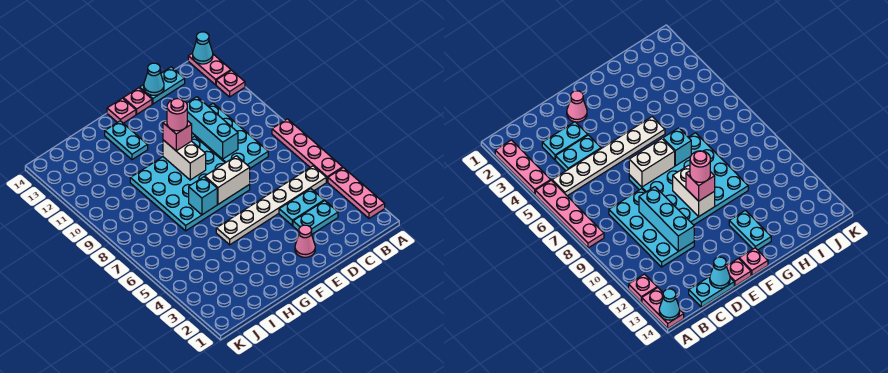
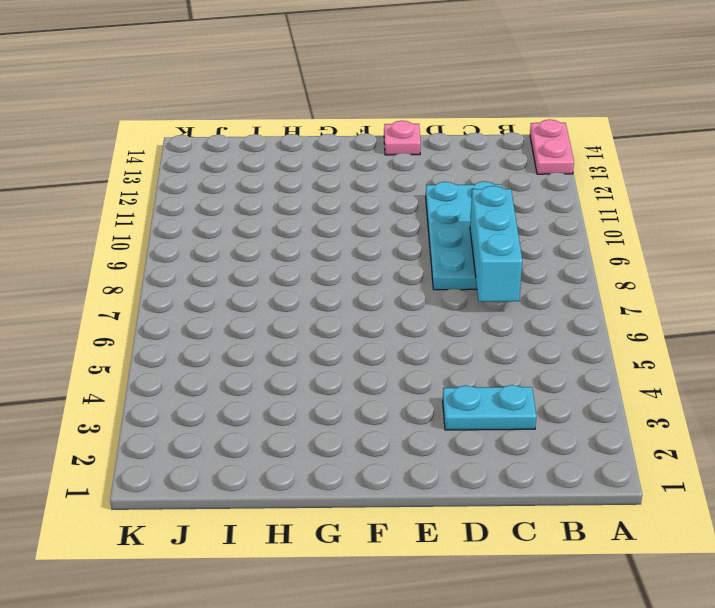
cyan brick C7:C9 level 2 -> cyan brick D9:D11 level 2
none -> pink plate A2:A4 level 1
none -> pink plate A5:A8 level 1
none -> pink plate A12 level 1

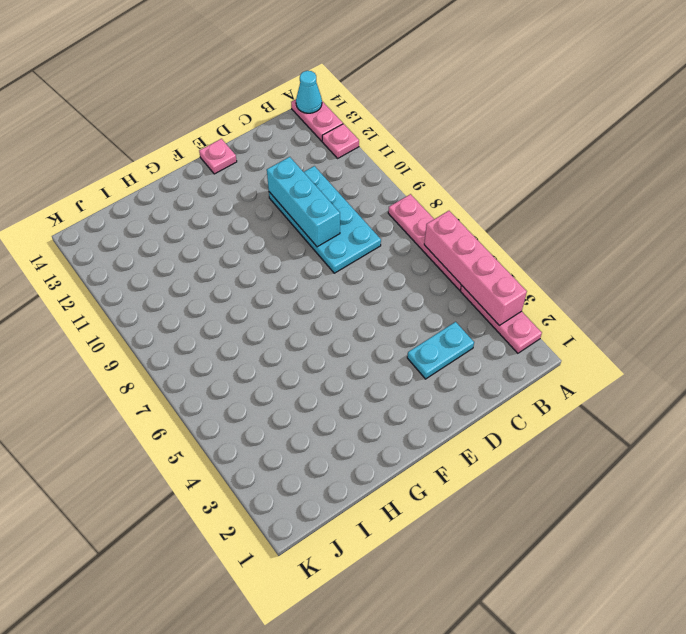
pink brick A3:A6 level 2 -> none
none -> white plate B5:G5 level 1
none -> cyan plate C4:D4 level 1
none -> cyan plate C14:D14 level 1

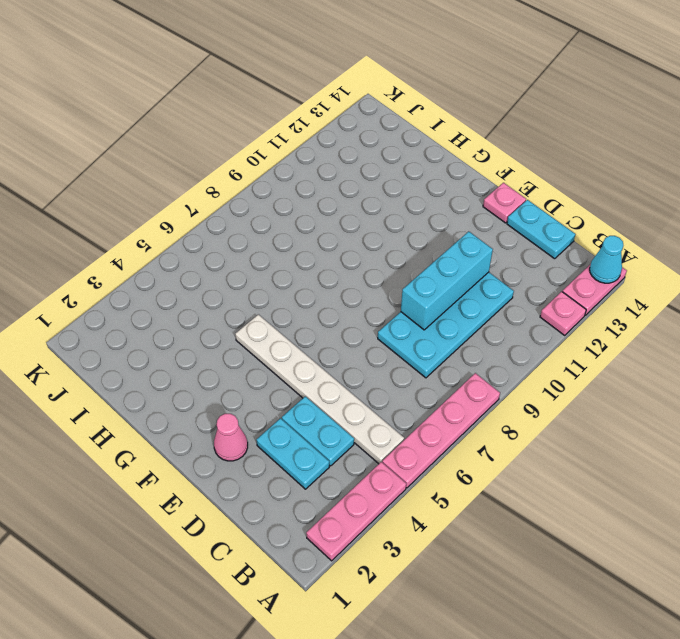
none -> cyan plate E7:H10 level 1
none -> pink plate F14 level 1
none -> cyan plate G12:G13 level 1

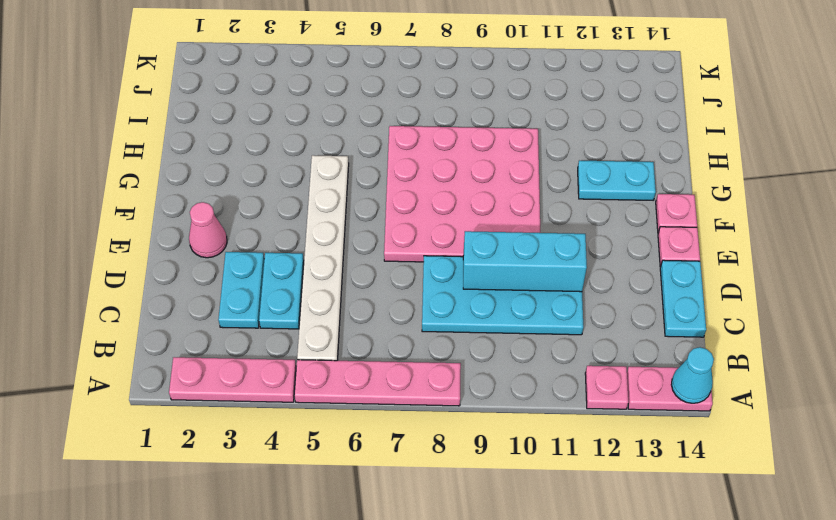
pink plate E7:H10 level 1 -> cyan plate E7:H10 level 1
none -> cyan cone D14 level 2
none -> white brick E7:F7 level 2
none -> white brick F9:F10 level 2

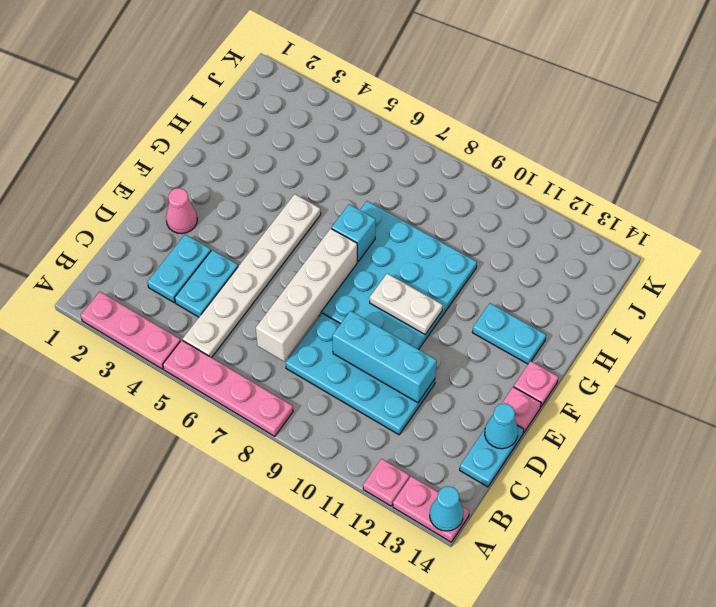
white brick C7:F7 level 2 -> white brick E7:F7 level 2
white plate F9:F10 level 2 -> white brick F9:F10 level 2
none -> pink brick F10 level 3
none -> pink round brick F10 level 4

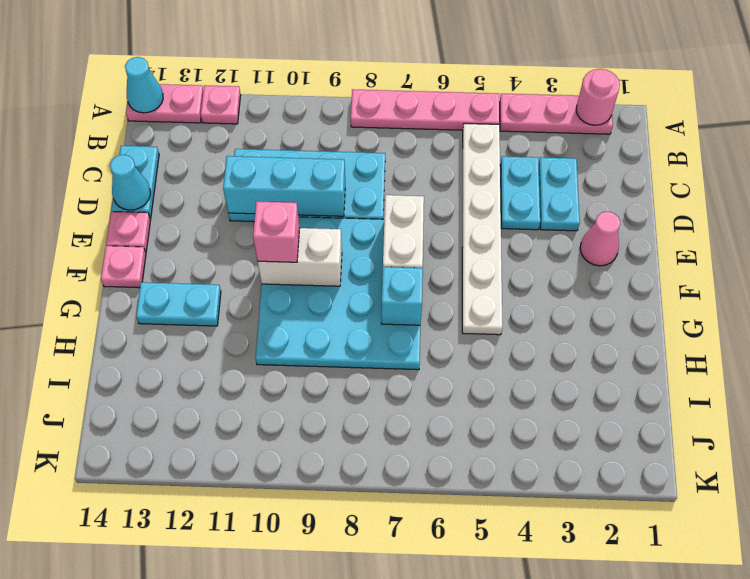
pink round brick A2 level 2 -> pink round brick F10 level 4

